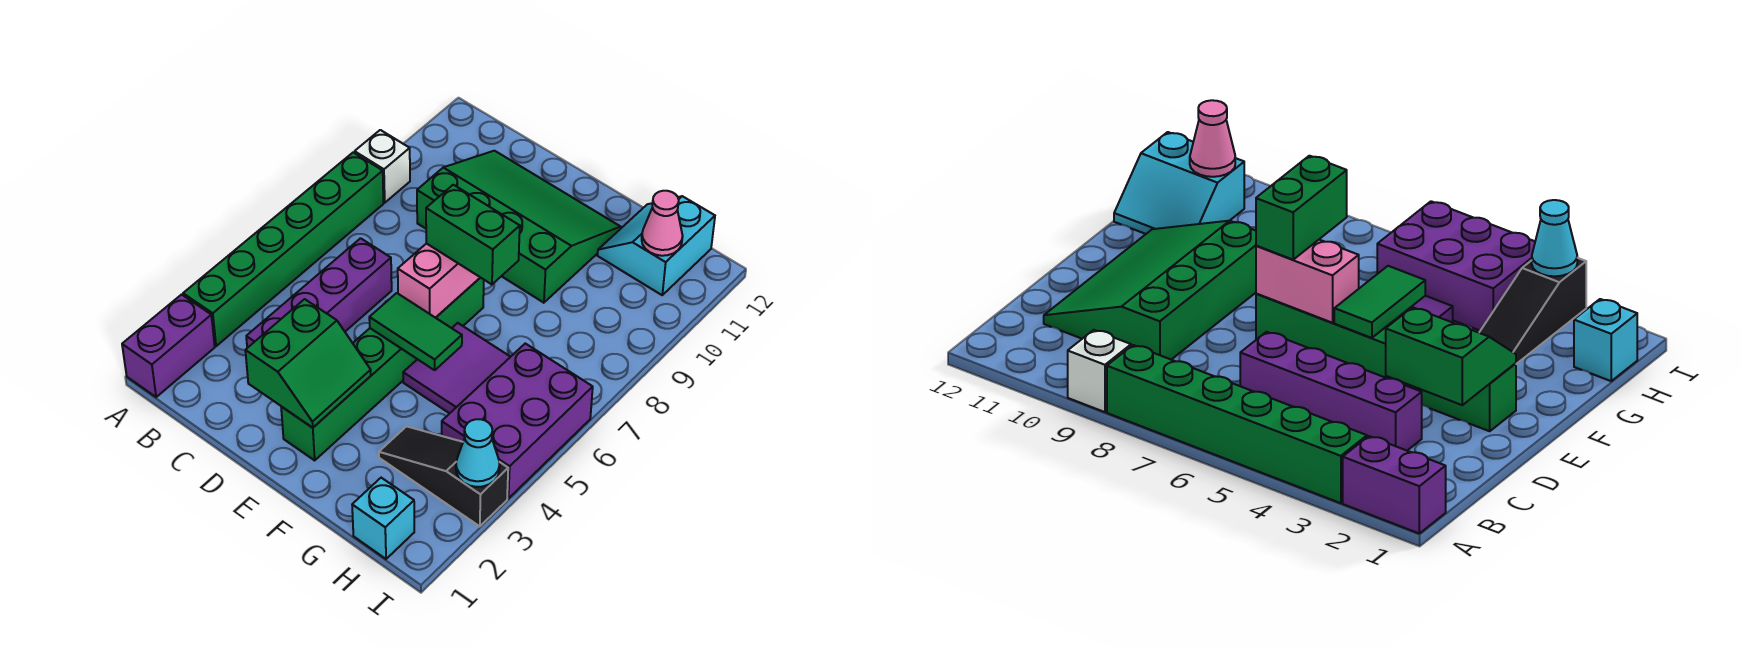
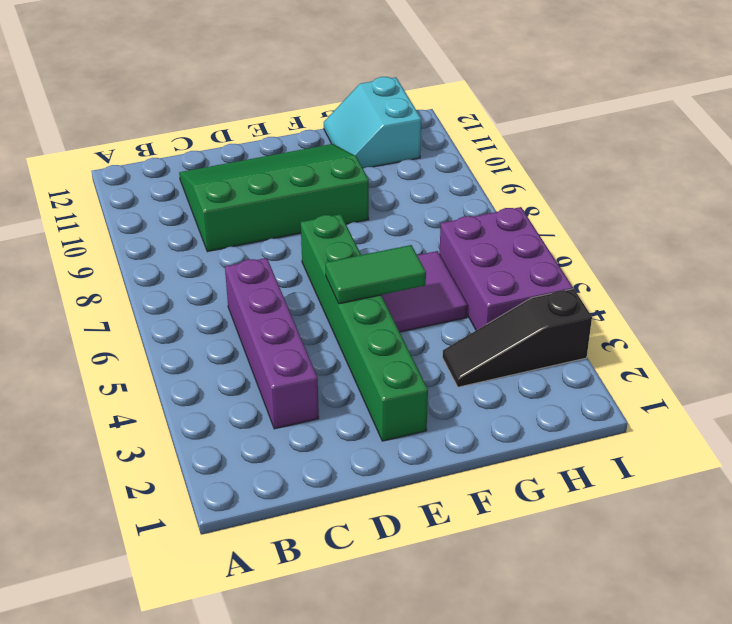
none -> purple brick A1:A2 level 1
none -> green brick A3:A8 level 1
none -> white brick A9 level 1

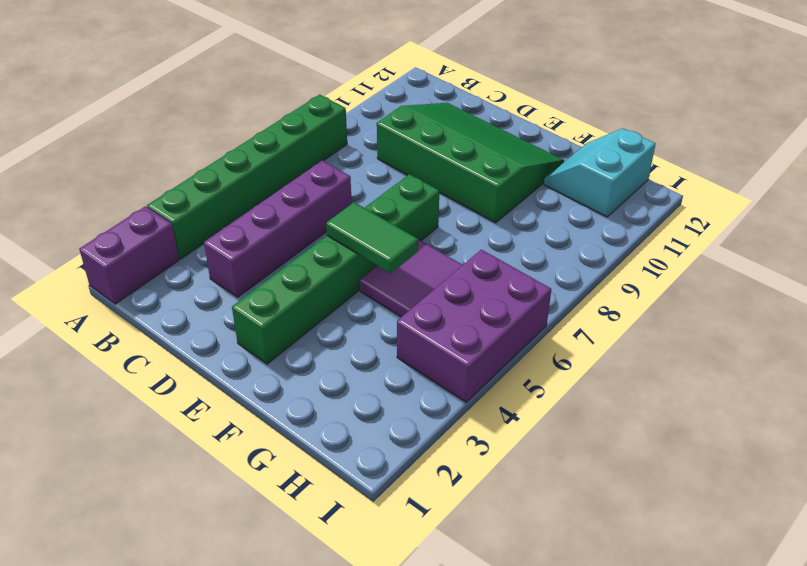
none -> white brick A9 level 1
none -> black slope G3:I3 level 1 top I
none -> cyan brick H1 level 1

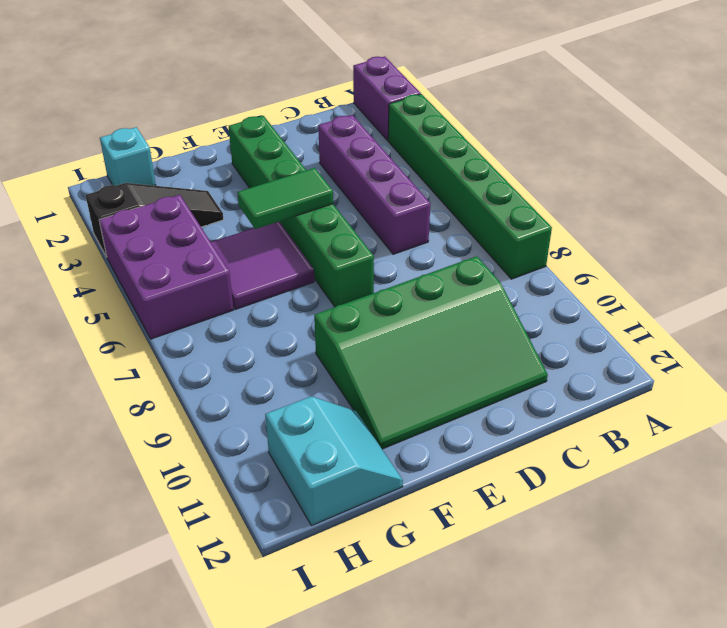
none -> white brick A9 level 1
none -> green slope D2:E3 level 2 top D
none -> pink brick E6:E7 level 2

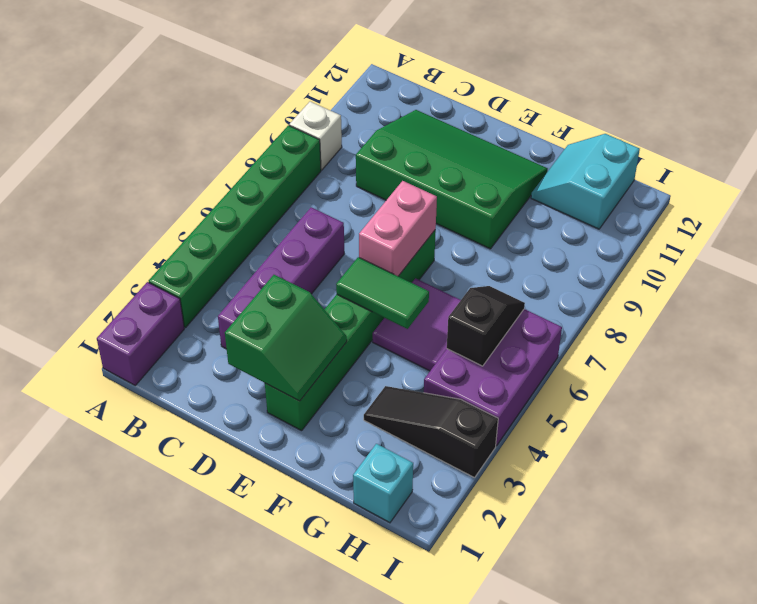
black slope H5:H6 level 2 top 5 -> none
none -> pink cone H11 level 2
none -> cyan cone I3 level 2
none -> green brick E7:F7 level 3

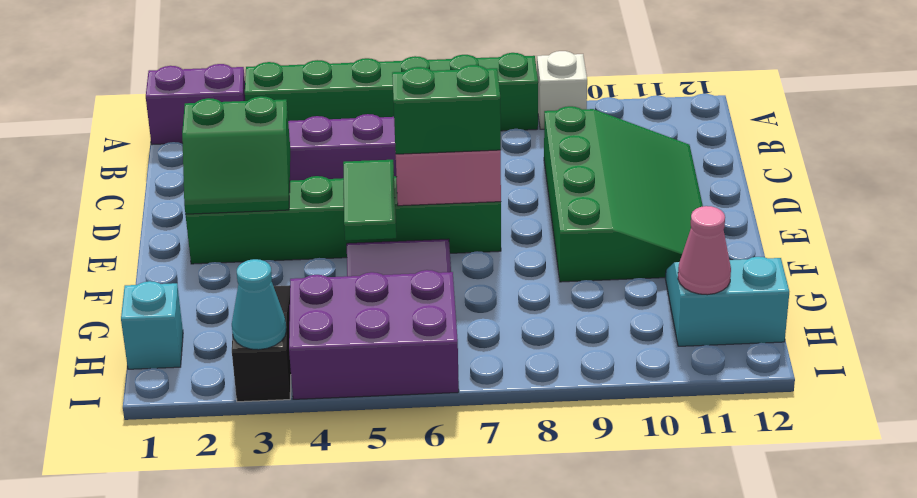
green brick E6:E7 level 3 -> green brick E7:F7 level 3

